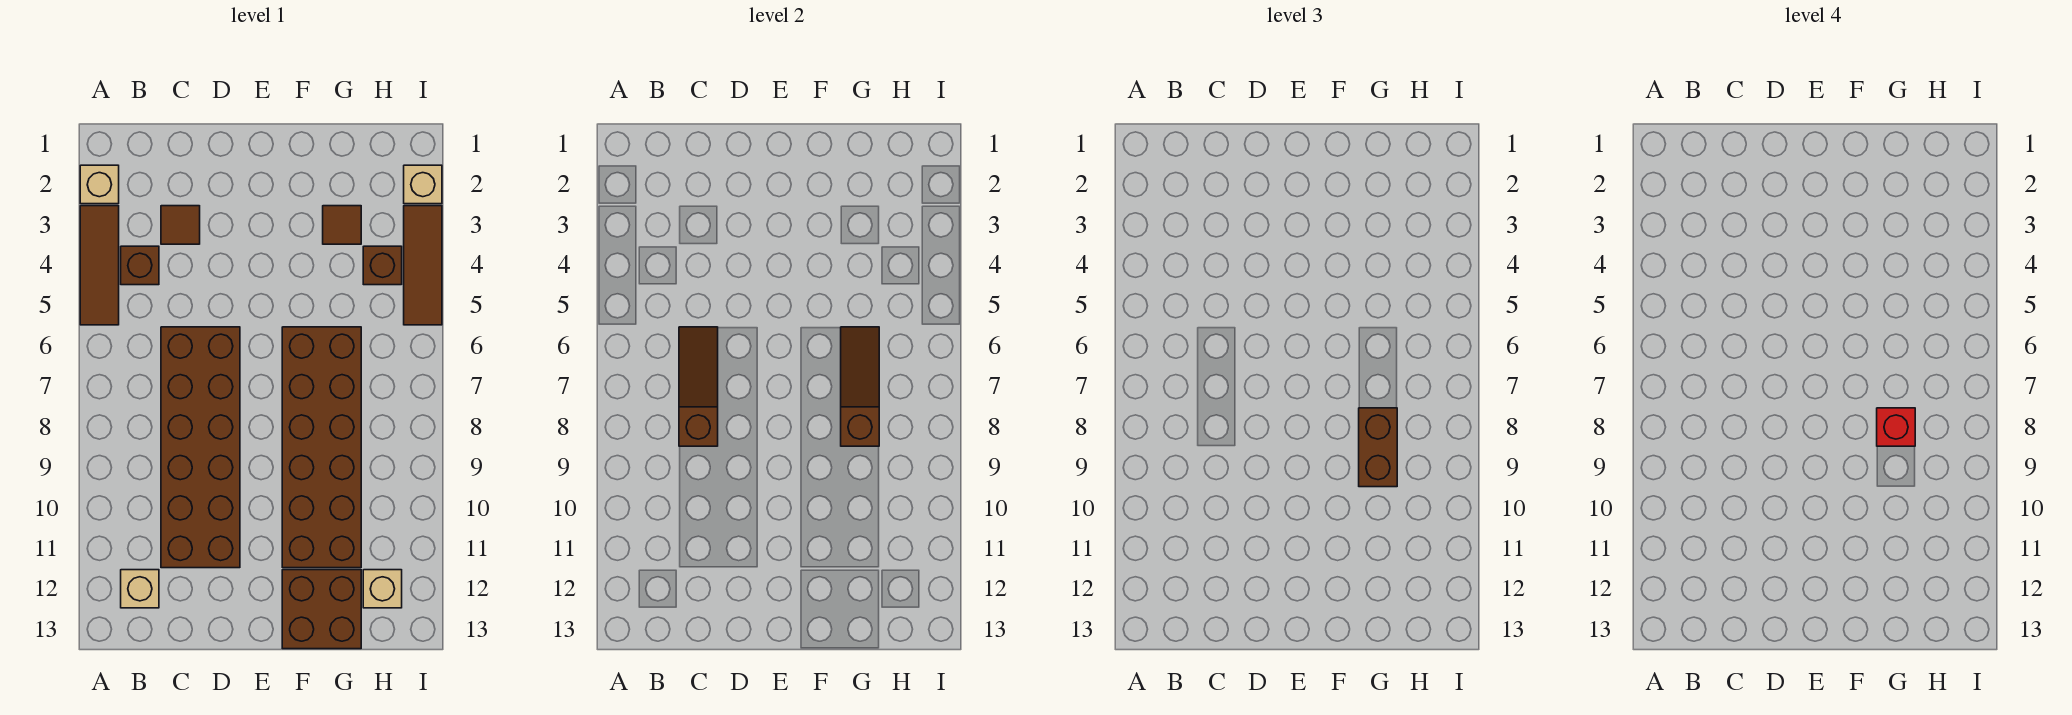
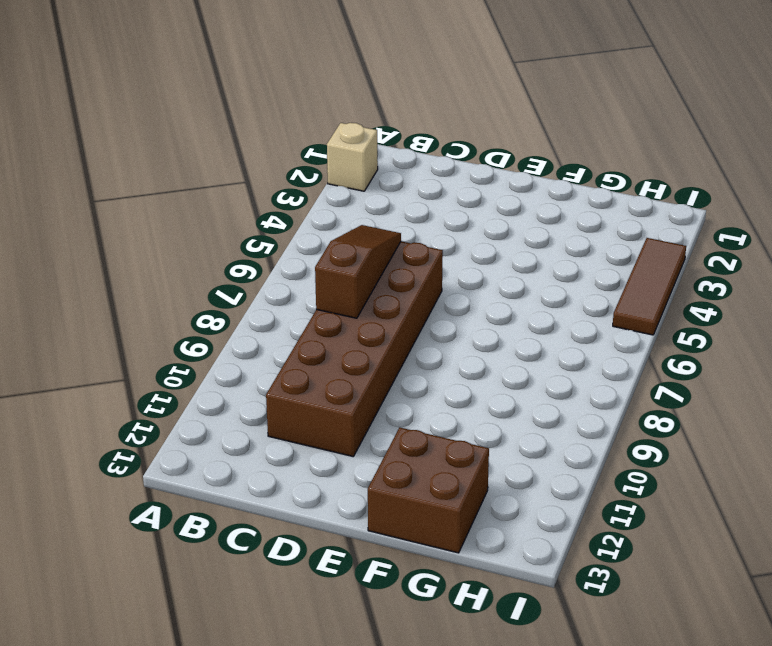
none -> brown tile A3:A5 level 1
none -> brown brick B4 level 1
none -> tan brick B12 level 1

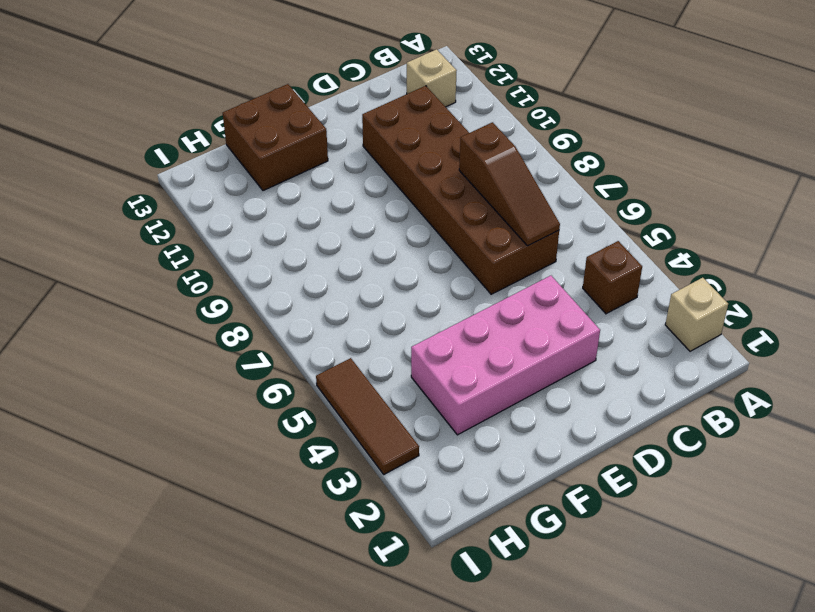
pink brick D3:G4 level 1 -> brown tile G3 level 1
none -> brown tile A3:A5 level 1
none -> brown tile C3 level 1
none -> brown brick F6:G11 level 1

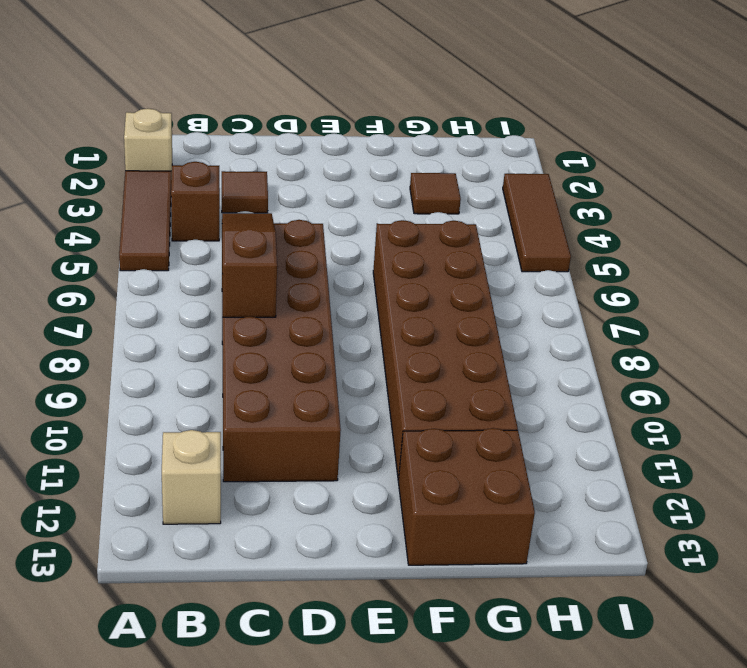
none -> brown brick H4 level 1
none -> tan brick H12 level 1
none -> tan brick I2 level 1

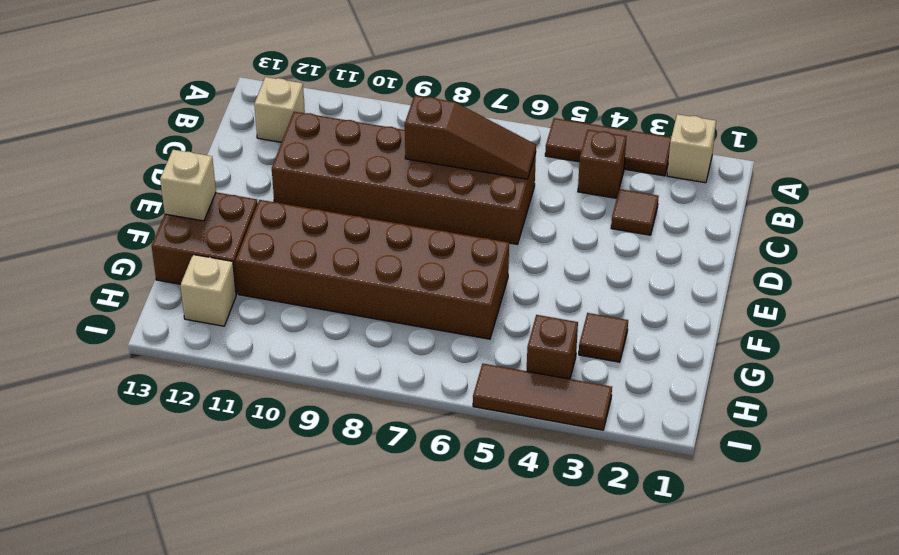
tan brick F13 level 2 -> tan brick I2 level 1
none -> brown slope G6:G8 level 2 top 8
none -> brown brick G8:G9 level 3
none -> red brick G8 level 4

